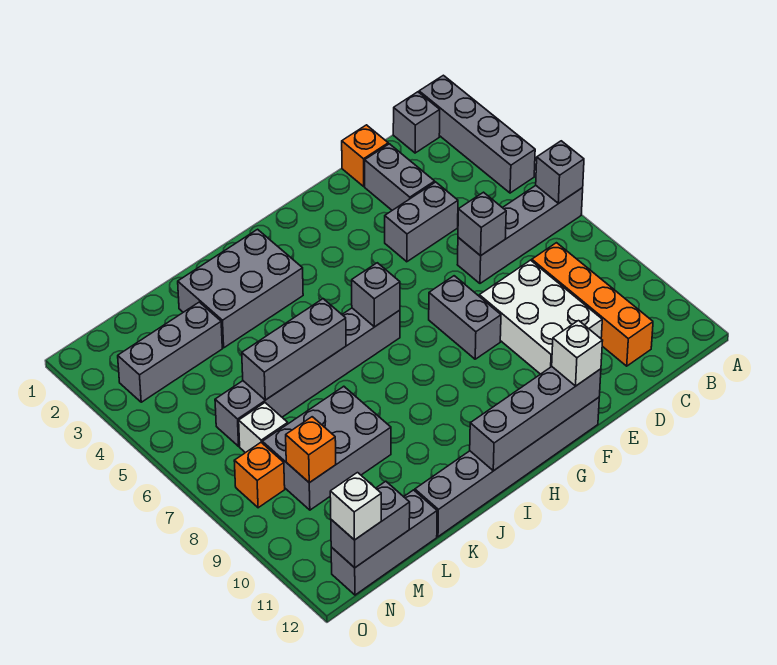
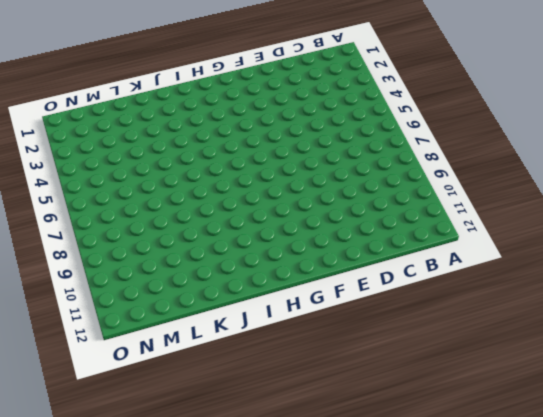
none -> grey brick A1:A4 level 1
none -> grey brick A6:D6 level 1
none -> grey brick B1 level 1

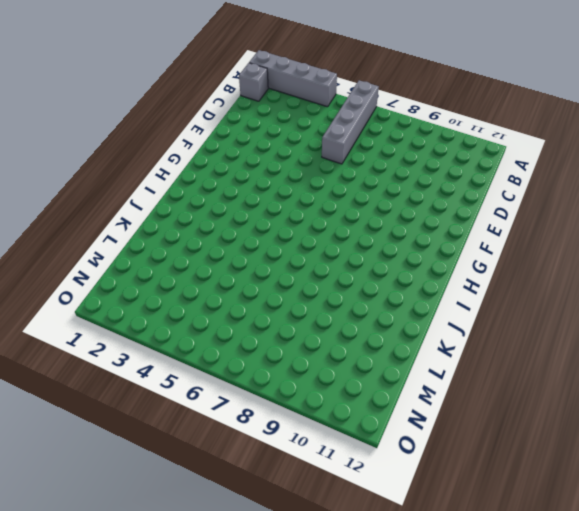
none -> orange brick C8:C11 level 1
none -> orange brick D1 level 1
none -> grey brick D2:D3 level 1

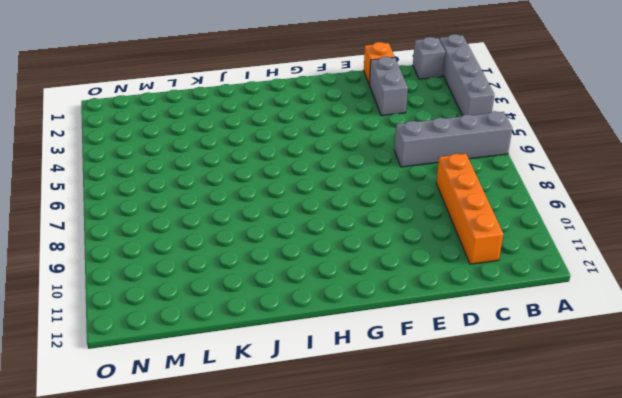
none -> grey brick D4:E4 level 1
none -> white brick D8:E10 level 1
none -> grey brick F7:F8 level 1

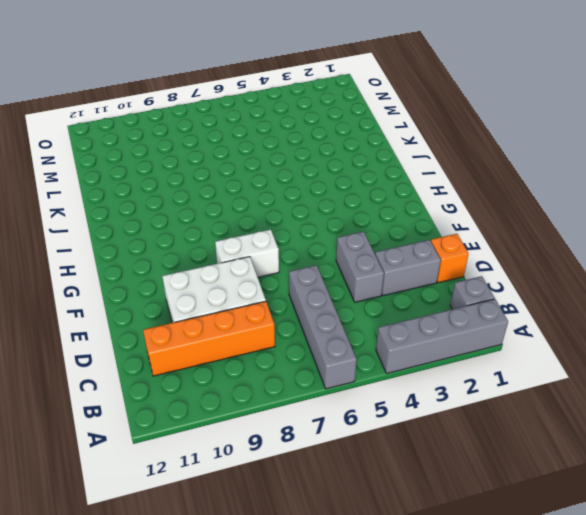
white brick F7:F8 level 1 -> grey brick F7:F8 level 1
none -> grey brick F12:K12 level 1
none -> grey brick H6:M6 level 1
none -> grey brick I2:K3 level 1

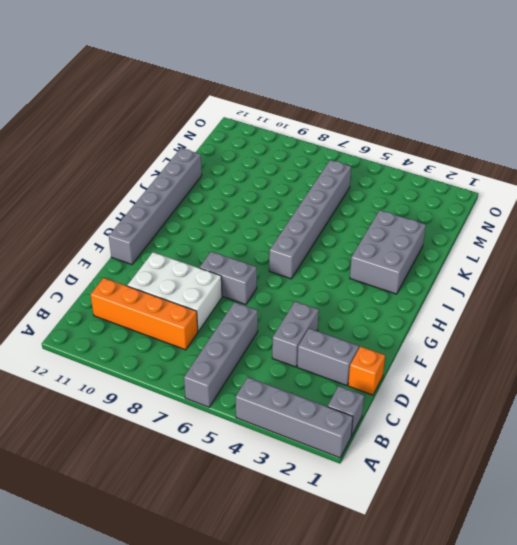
none -> grey brick K8:M9 level 1
none -> grey brick L3:N3 level 1
none -> grey brick L12:N12 level 1

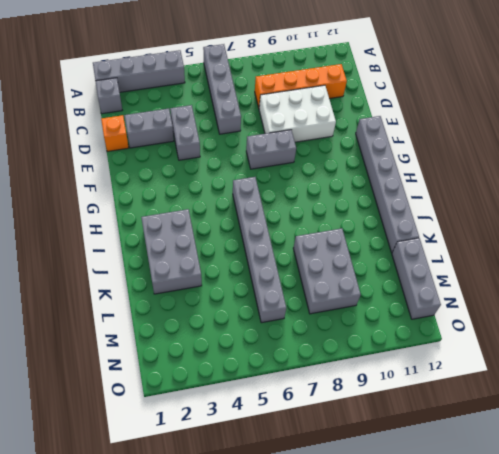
none -> grey brick L3:N3 level 1
none -> white brick M7 level 1
none -> orange brick N8 level 1

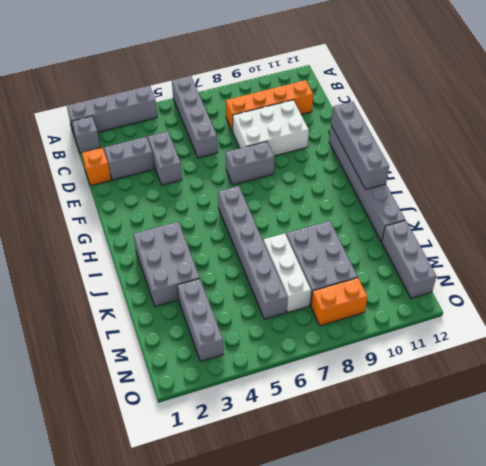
white brick K7:M7 level 1 -> white brick M7 level 1
orange brick N8:N9 level 1 -> orange brick N8 level 1
none -> grey brick A6 level 2
none -> grey brick D6 level 2
none -> grey brick H6 level 2

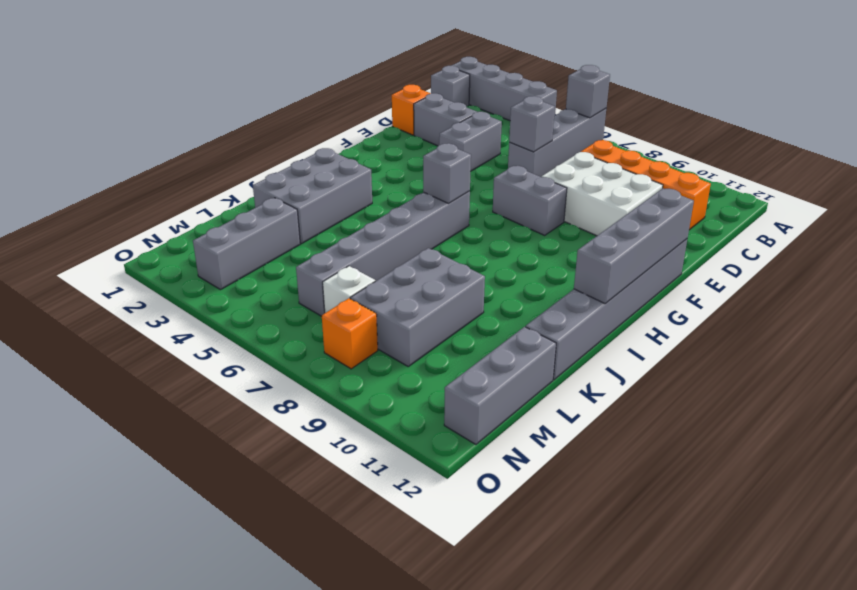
none -> grey brick J6:L6 level 2
none -> orange brick M9 level 2
none -> grey brick M12:N12 level 2

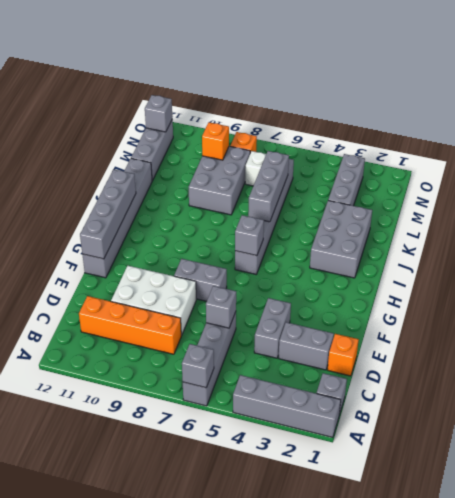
grey brick N12 level 2 -> grey brick M12:N12 level 2
none -> white brick F12 level 3
none -> white brick N12 level 3

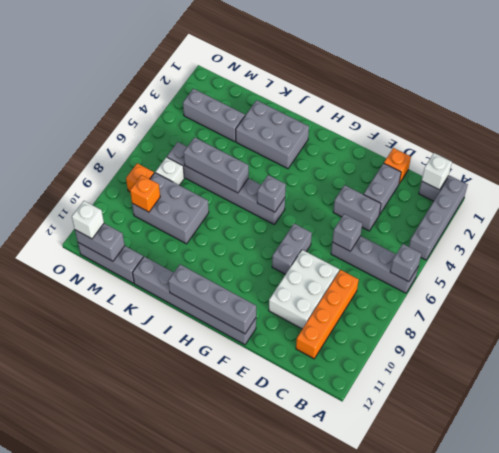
white brick B1 level 2 -> white brick F12 level 3

